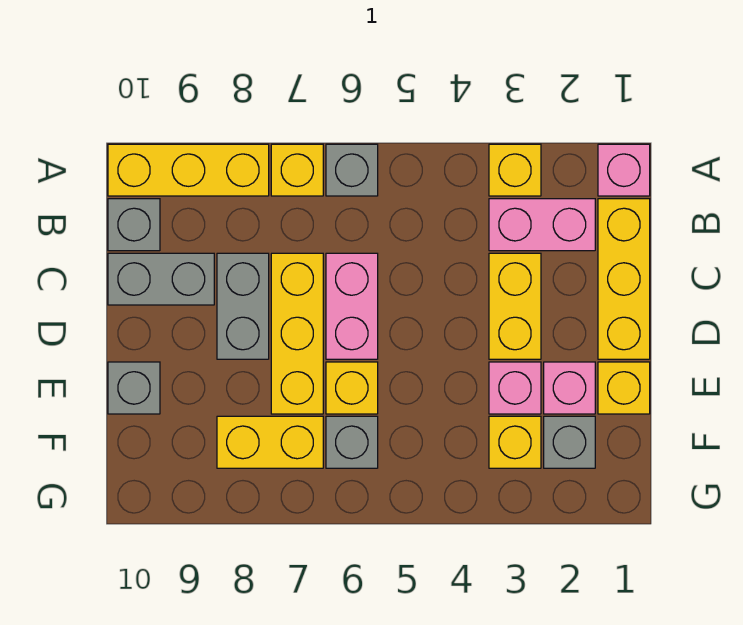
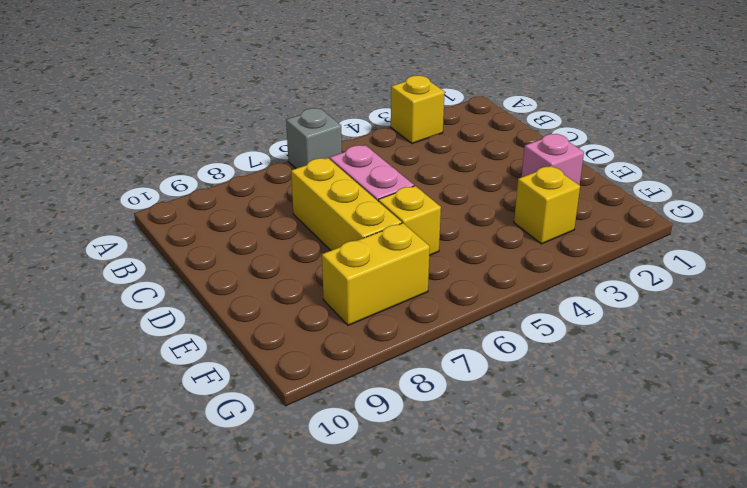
none -> pink brick A1 level 1
none -> yellow brick A7 level 1
none -> yellow brick A8:A10 level 1

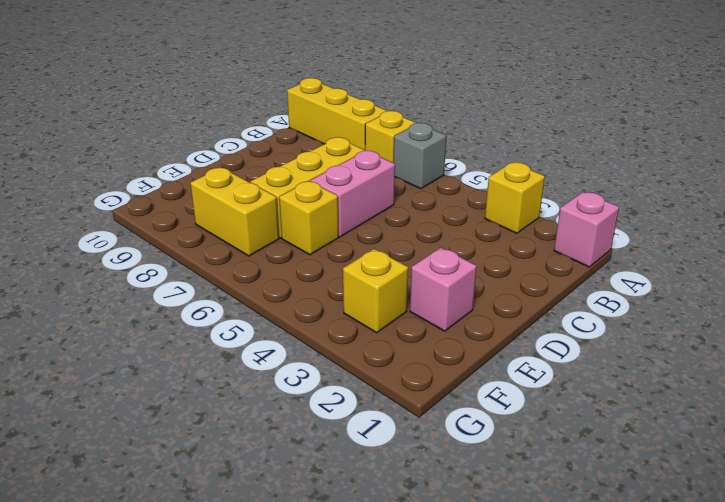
none -> yellow brick B1:D1 level 1
none -> pink brick B2:B3 level 1
none -> grey brick B10 level 1

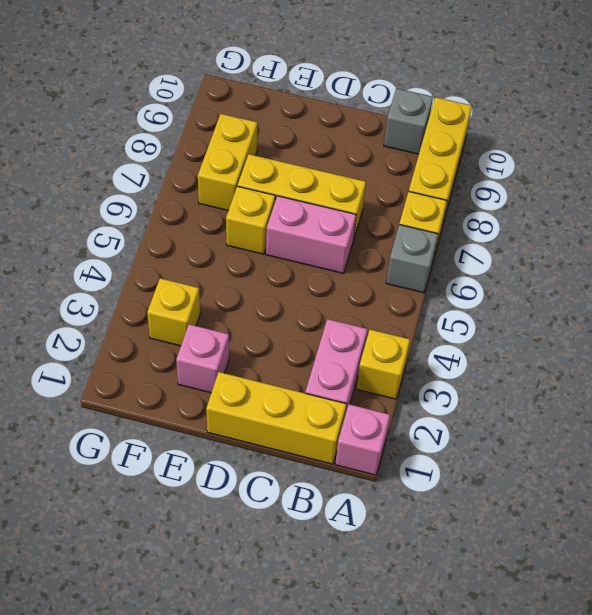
none -> yellow brick C3:D3 level 1
none -> grey brick C8:D8 level 1
none -> grey brick C9:C10 level 1

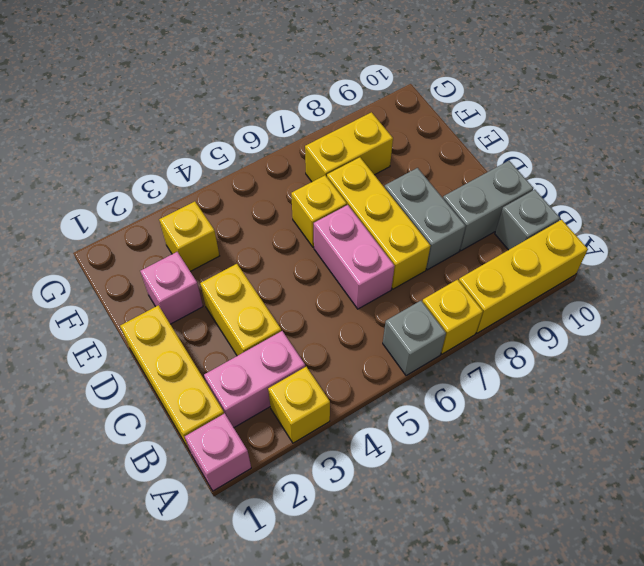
none -> yellow brick E1 level 1
none -> pink brick E3 level 1
none -> grey brick E10 level 1

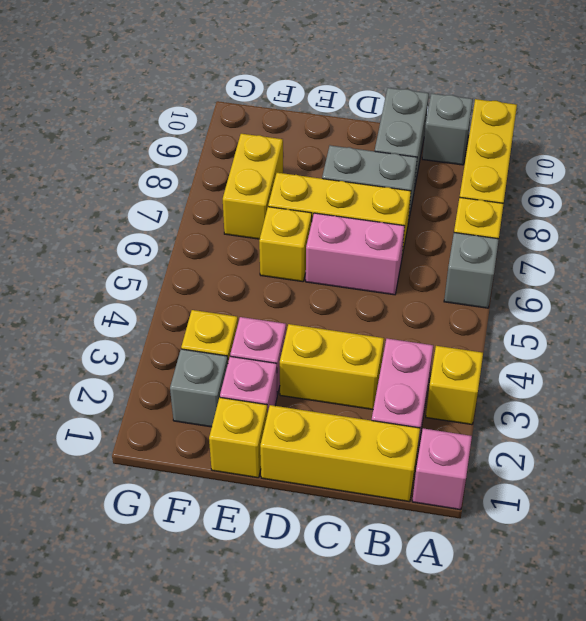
none -> grey brick E10 level 1
none -> grey brick F6 level 1

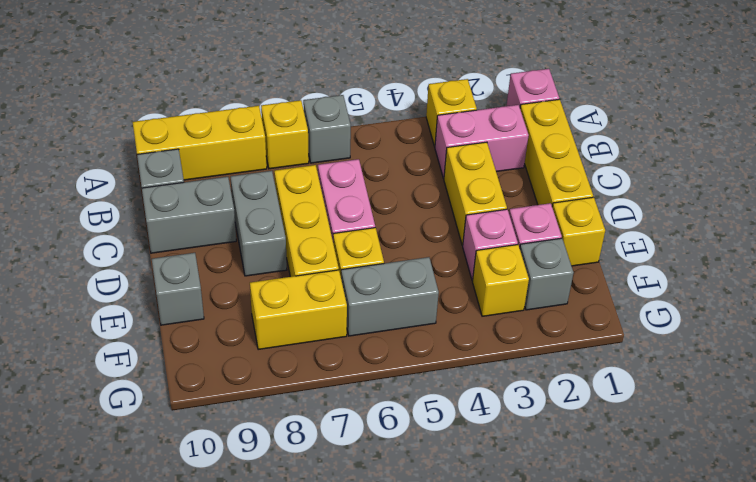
grey brick F5:F6 level 1 -> grey brick F6 level 1

